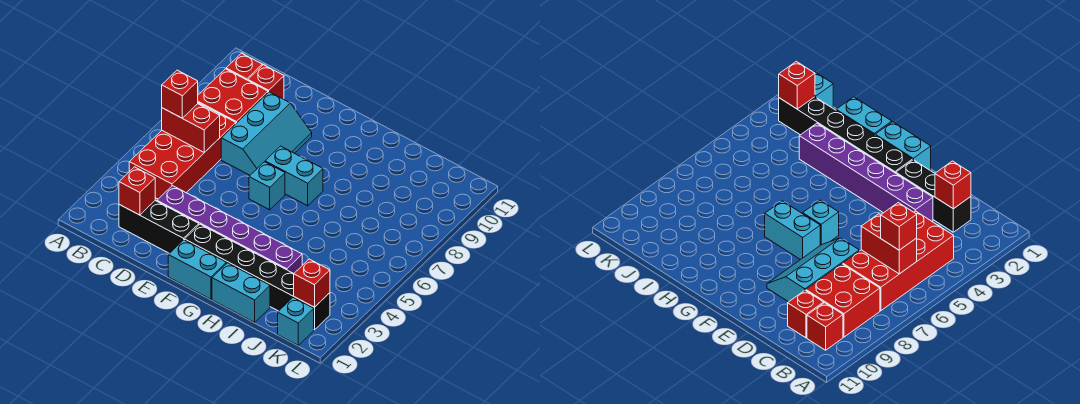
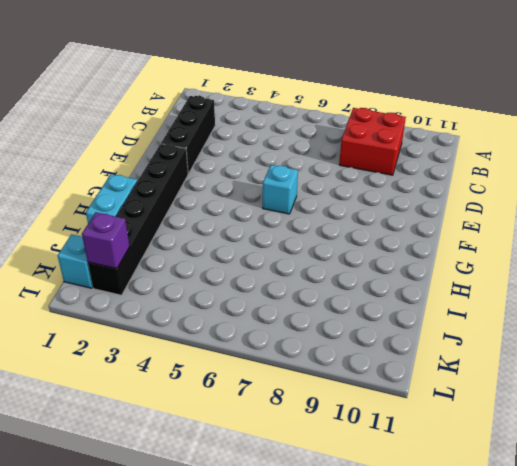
purple brick K2 level 2 -> red brick K2 level 2
none -> red brick B4:C7 level 1
none -> red brick B10 level 1
none -> red brick C10 level 1

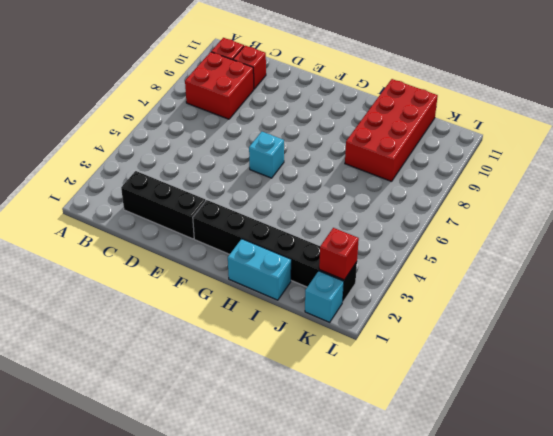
red brick I8:J11 level 1 -> red brick B4:C7 level 1
none -> purple brick D3:I3 level 1
none -> cyan slope D7:E9 level 1 top D
none -> cyan brick F1:G1 level 1

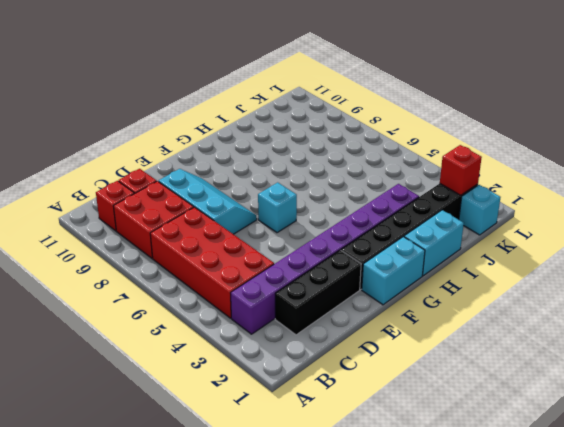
purple brick B3:I3 level 1 -> purple brick D3:I3 level 1
none -> cyan brick F7:G7 level 1
none -> red brick B6:C6 level 2
none -> red brick C2 level 2

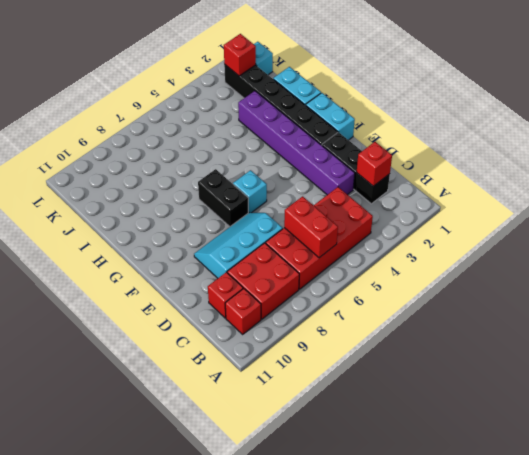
black brick F7:G7 level 1 -> cyan brick F7:G7 level 1
none -> red brick B6 level 3

